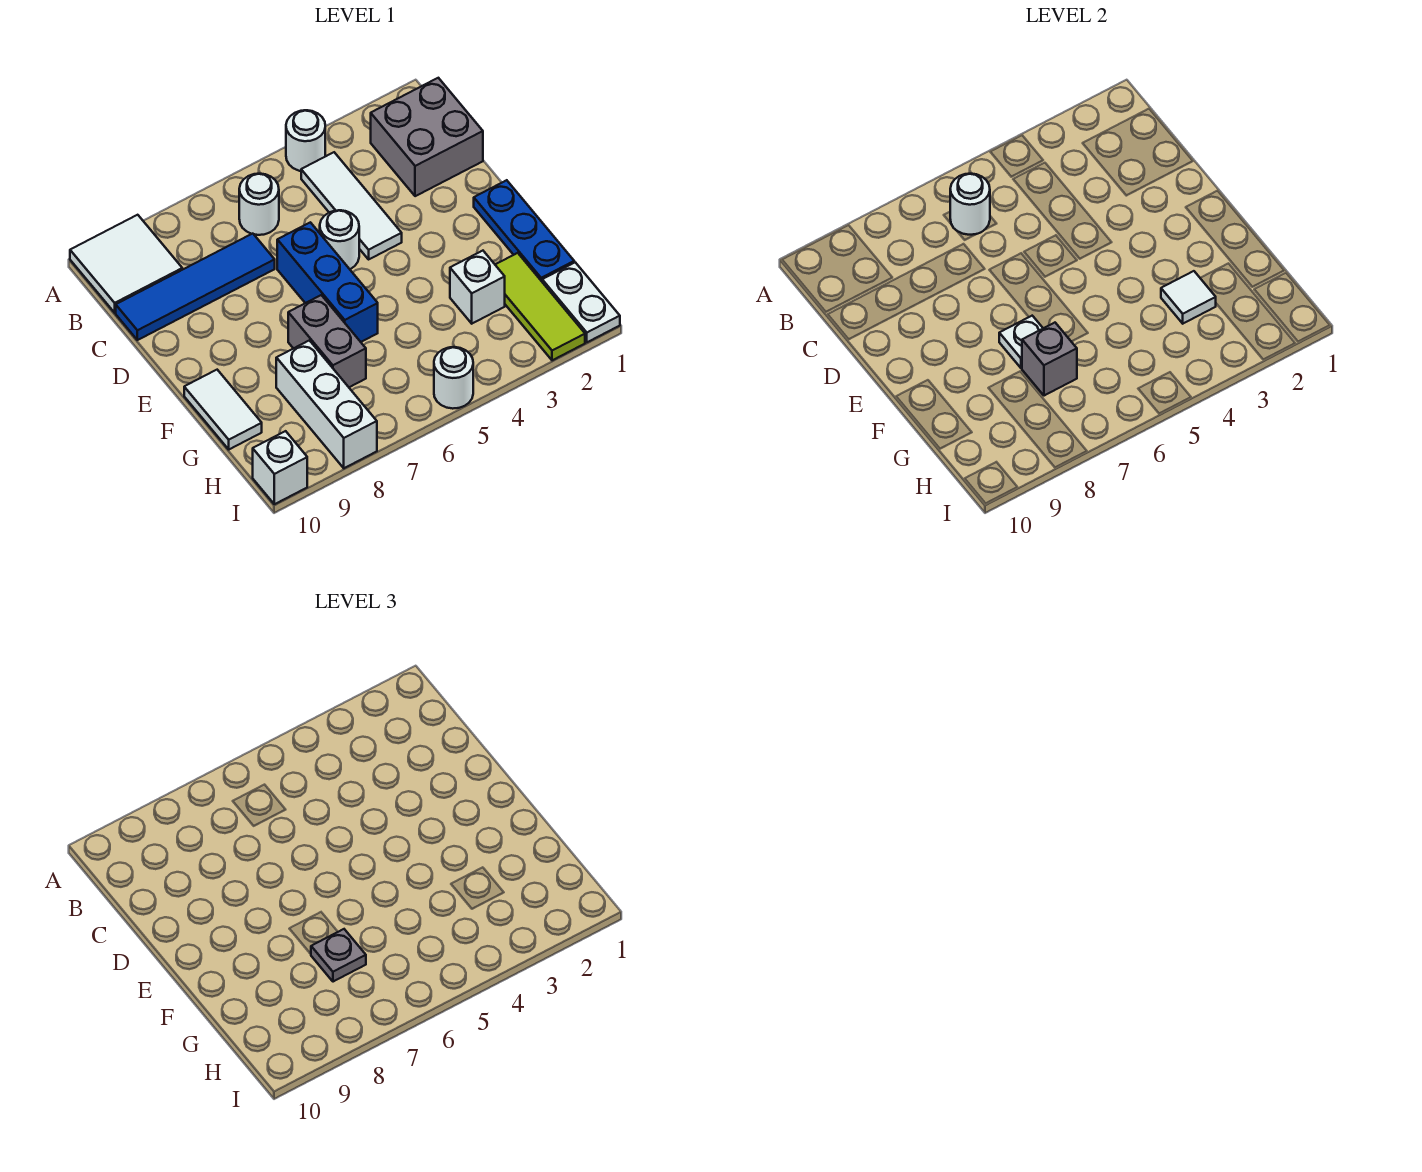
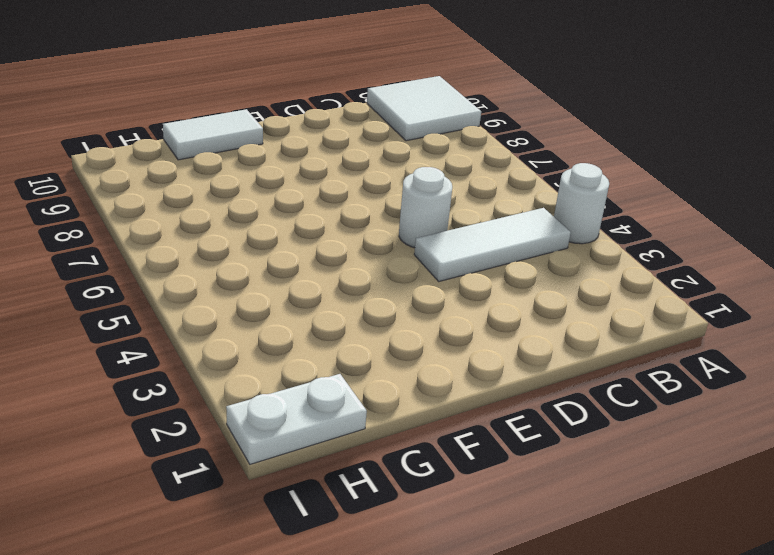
none -> grey brick B1:C2 level 1
none -> white round brick B6 level 1
none -> blue tile C7:C10 level 1

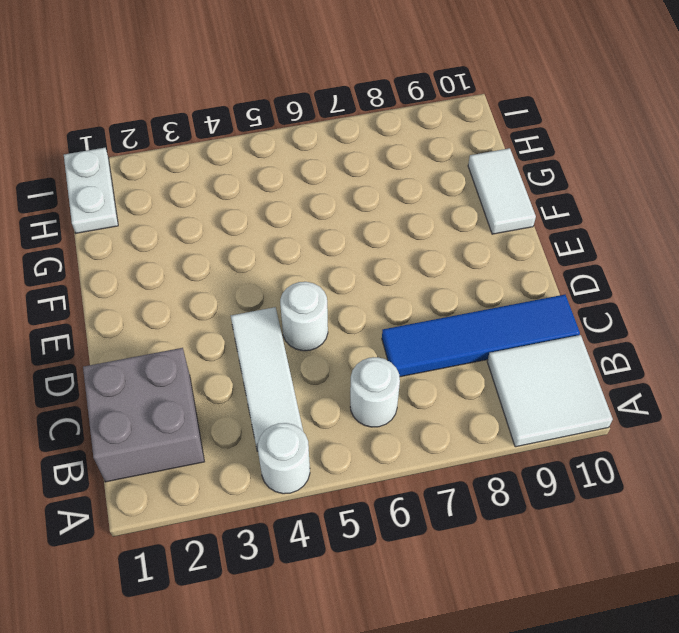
none -> blue brick D6:F6 level 1
none -> blue plate E1:G1 level 1
none -> grey brick F7:G7 level 1

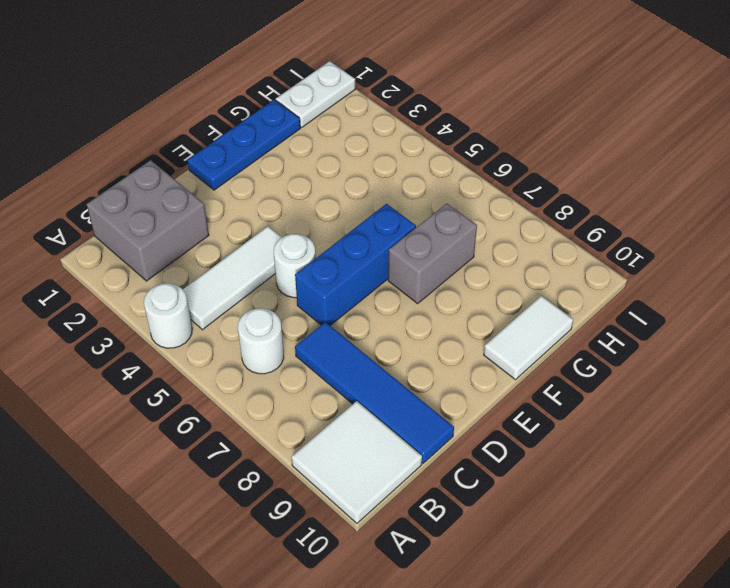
none -> lime tile G2:I2 level 1
none -> white brick G3 level 1
none -> white brick G8:I8 level 1

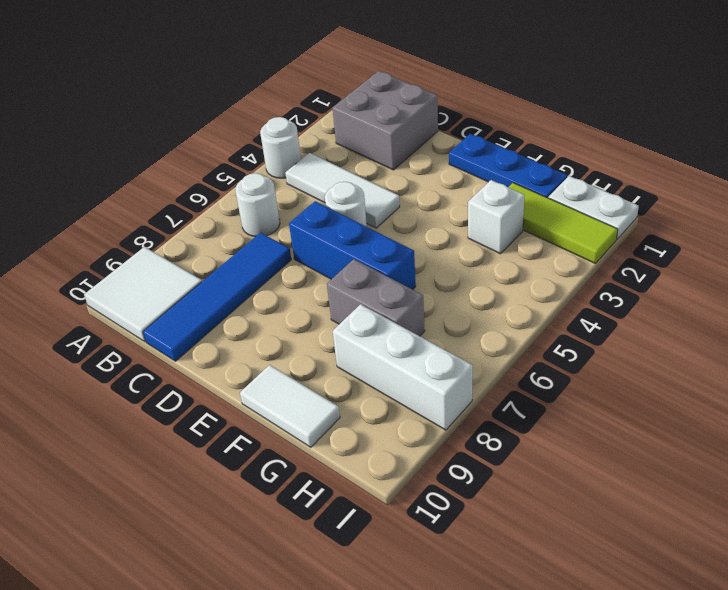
none -> white round brick I5 level 1
none -> white brick I10 level 1
none -> white round brick B6 level 2

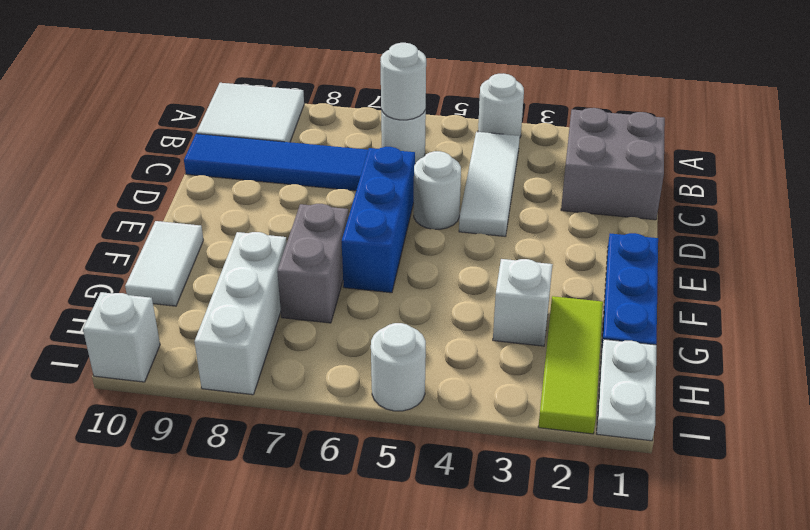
none -> white plate F7 level 2
none -> white tile G3 level 2
none -> grey brick G7 level 2

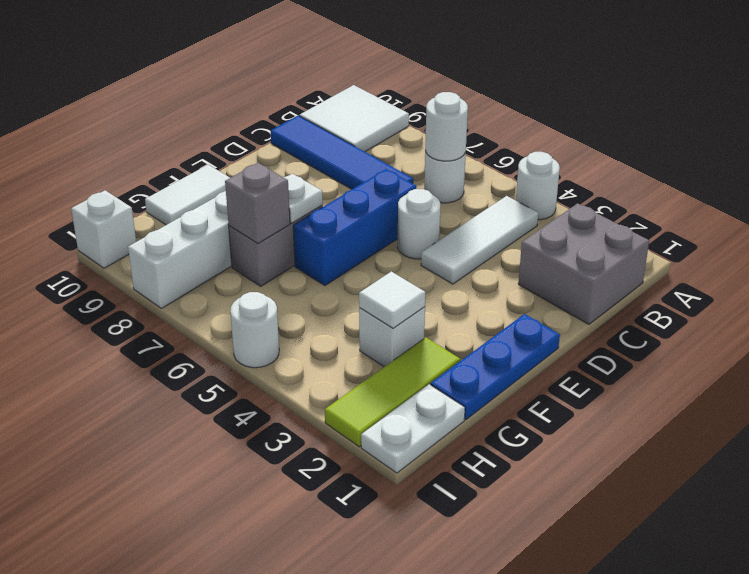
none -> grey plate G7 level 3

